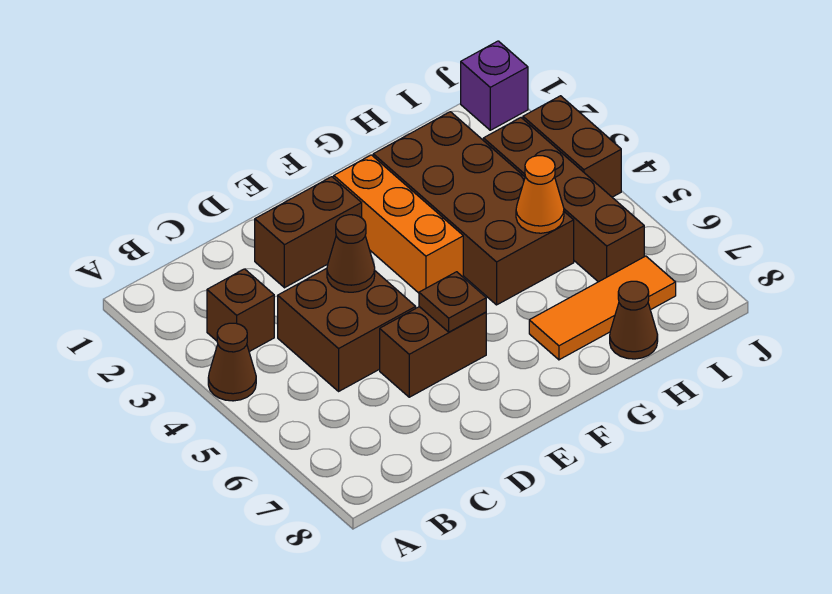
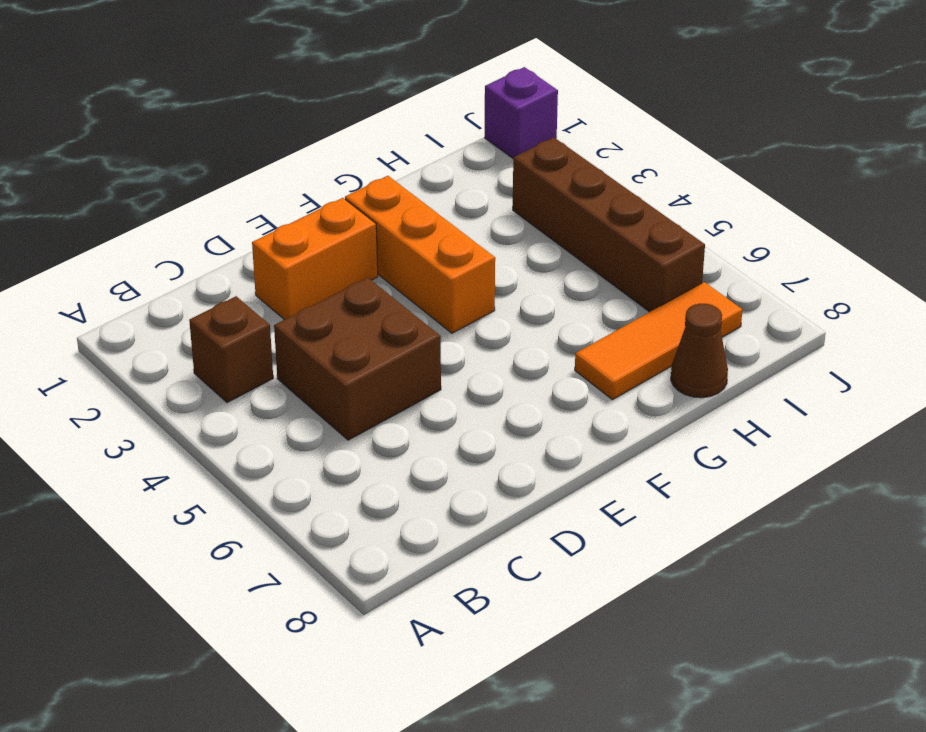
orange brick D2:E2 level 1 -> brown brick D2:E2 level 1
none -> brown cone A4 level 1
none -> brown brick D6:E6 level 1
none -> brown brick G2:H5 level 1

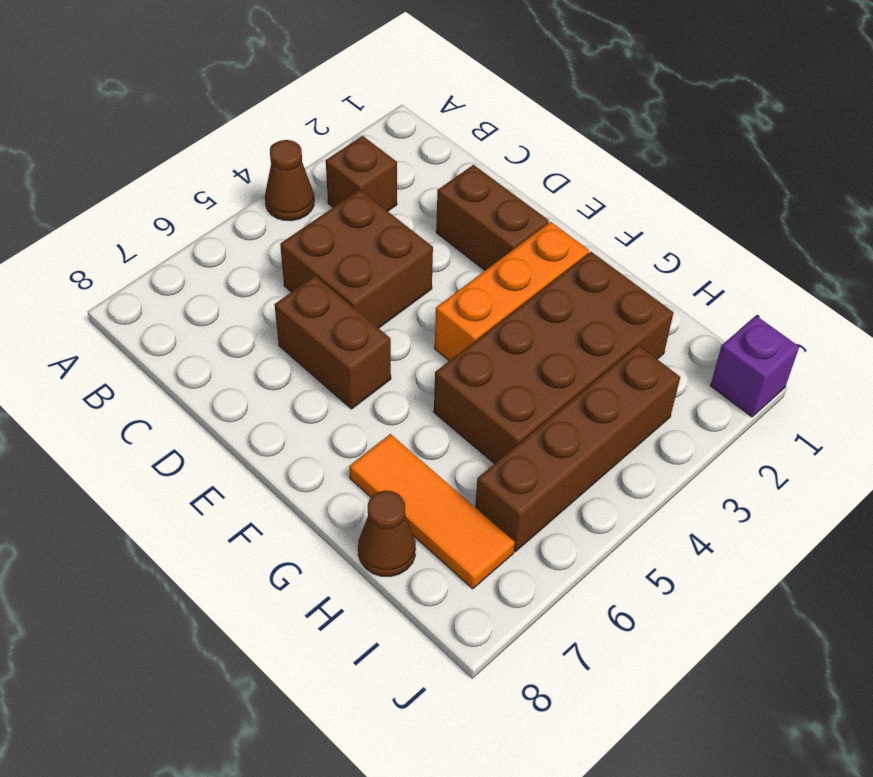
none -> brown brick J3:J4 level 1
none -> brown cone D4 level 2
none -> brown plate E6 level 2

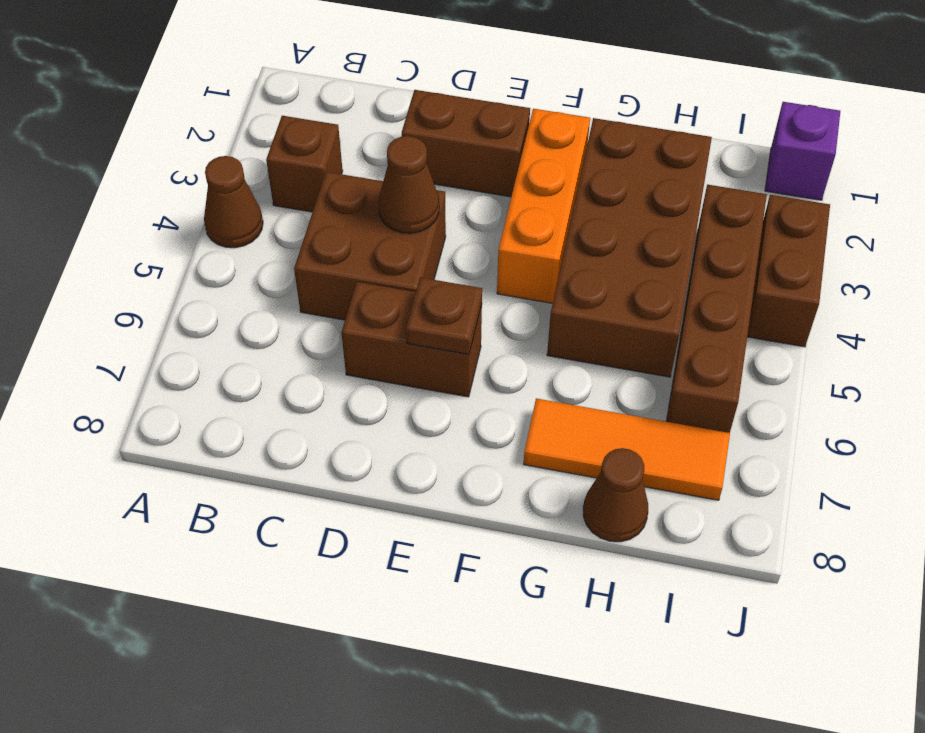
none -> orange cone H5 level 2

